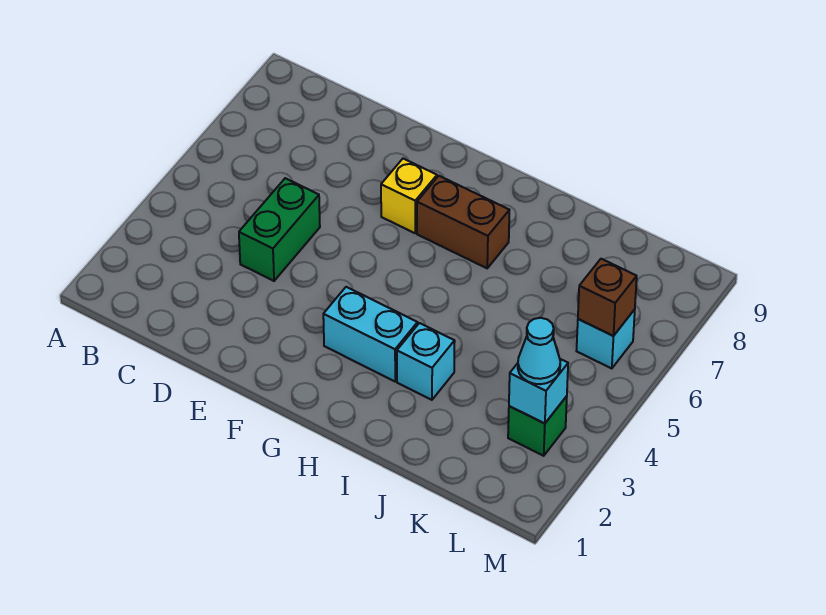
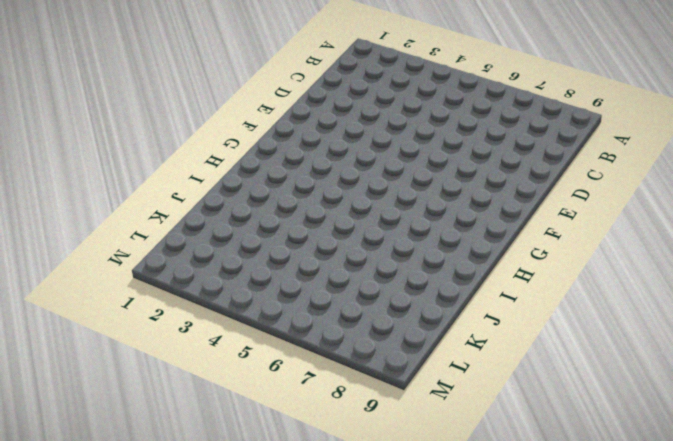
none -> green brick D4:D5 level 1
none -> yellow brick F7 level 1

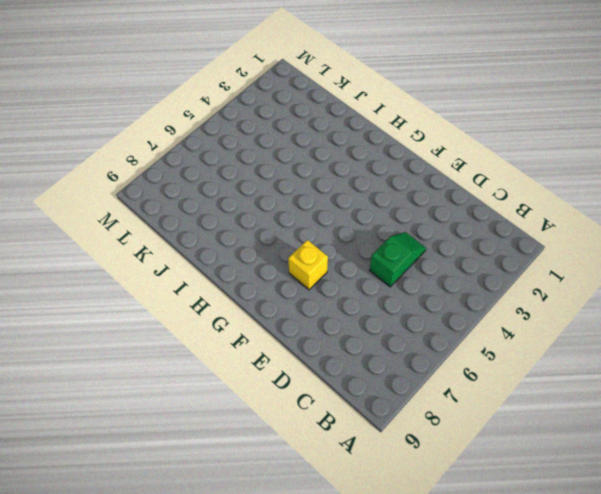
green slope D4:D5 level 1 top 5 -> green brick D4:D5 level 1
none -> cyan brick G3:H3 level 1
none -> brown brick G7:H7 level 1

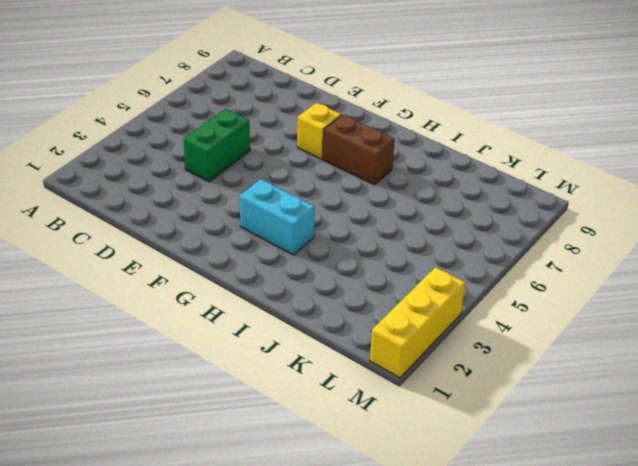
yellow brick M1:M3 level 1 -> none
none -> cyan brick I3 level 1
none -> green brick L3 level 1

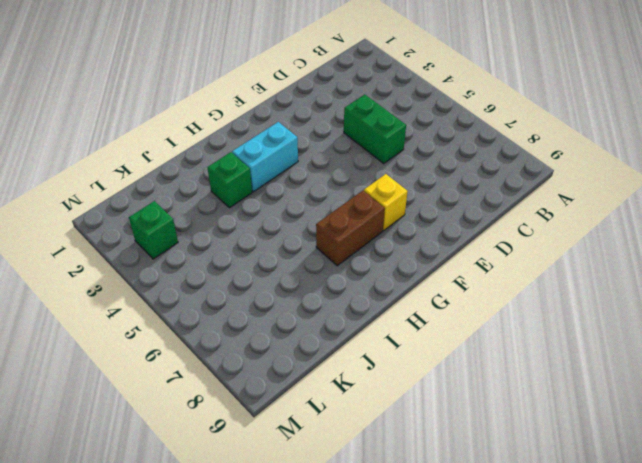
green brick I3 level 1 -> cyan brick I3 level 1
none -> cyan brick L6 level 1
none -> cyan brick L3 level 2

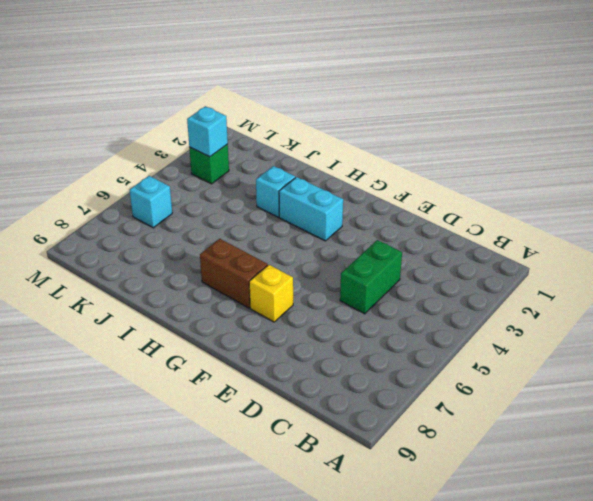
none -> brown brick L6 level 2
none -> cyan cone L3 level 3

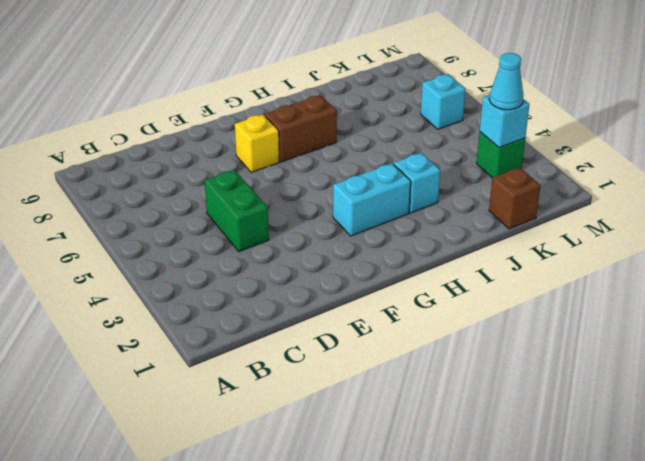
brown brick K1 level 1 -> brown brick L6 level 2

